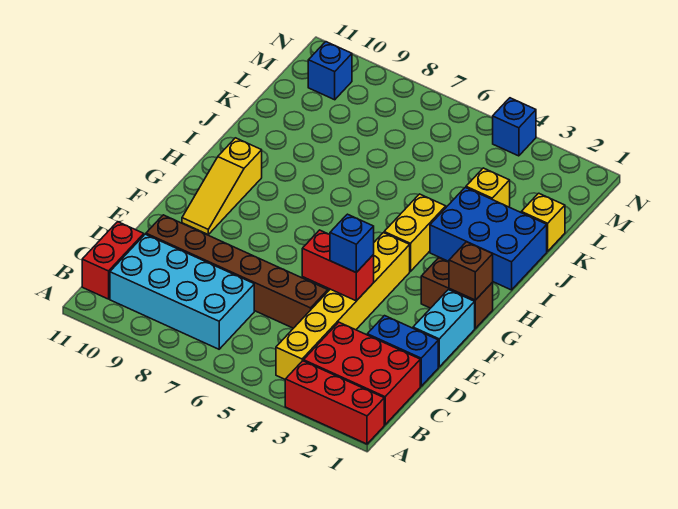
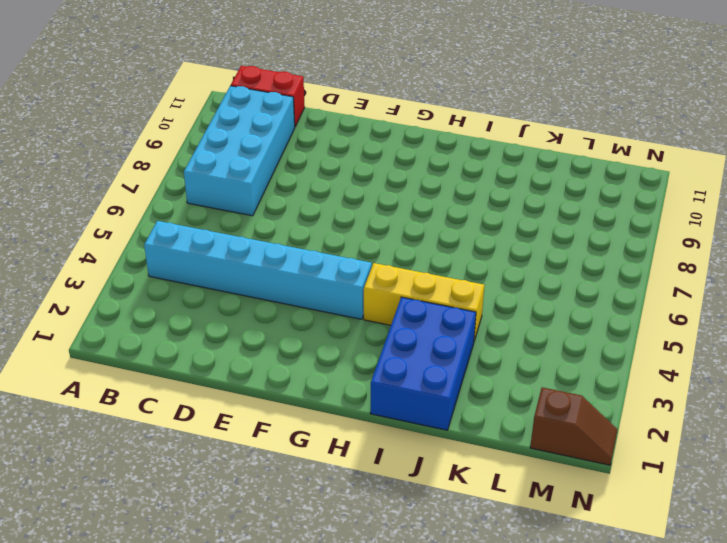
cyan brick B4:G4 level 1 -> yellow brick B4:G4 level 1
yellow brick H4:J4 level 1 -> yellow brick H4:I4 level 1
brown slope M1:N1 level 1 top M -> none
none -> red brick A1:A3 level 1
none -> red brick B1:C3 level 1
none -> blue brick D1:D2 level 1

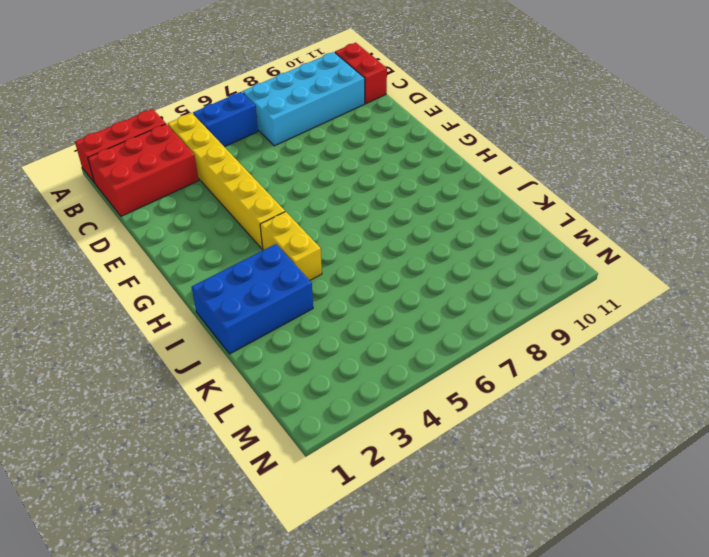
blue brick B5:B6 level 1 -> blue brick D1:D2 level 1
none -> brown brick D5:D10 level 1
none -> cyan brick E1:F1 level 1
none -> yellow slope F10:H10 level 1 top H

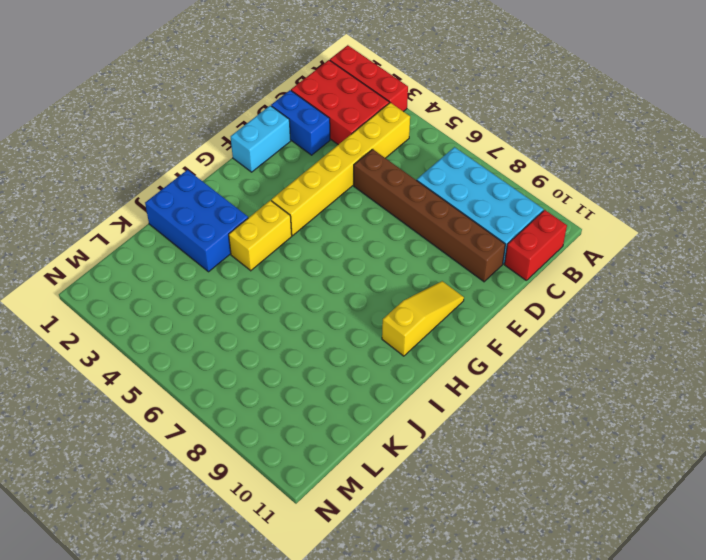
none -> brown brick G1:G2 level 1
none -> yellow brick K1 level 1
none -> yellow brick K3 level 1

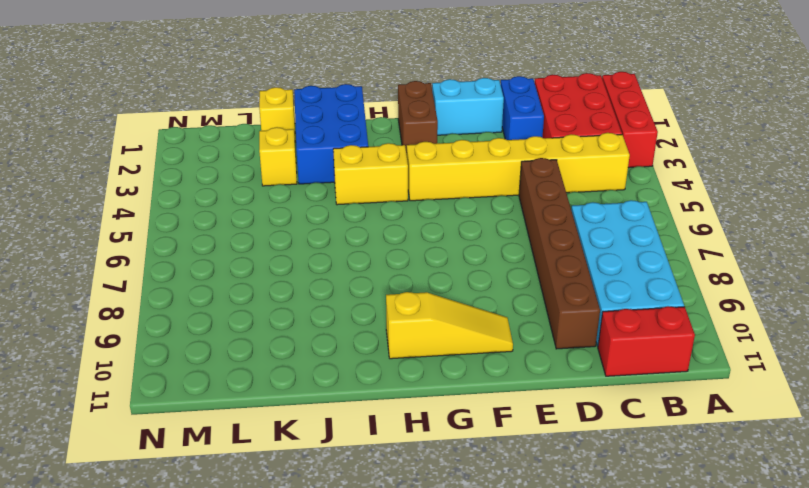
none -> blue brick M10 level 1
none -> blue brick N4 level 1
none -> red brick E4:E5 level 2

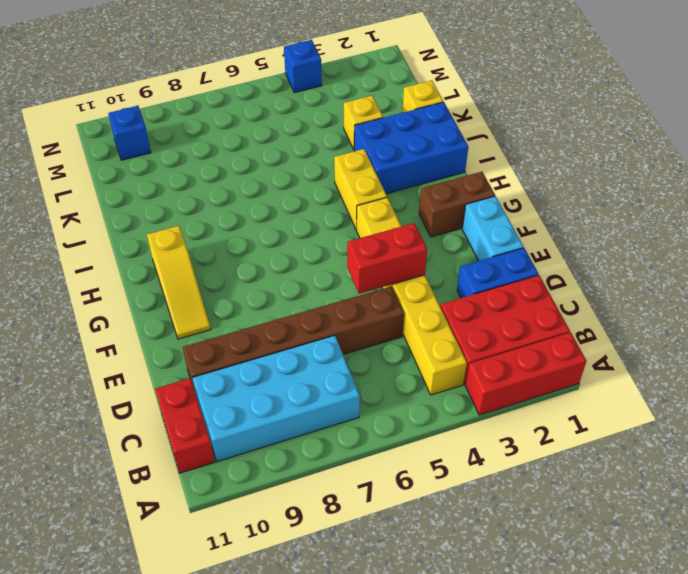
none -> brown brick G1 level 2
none -> blue brick E4 level 3

